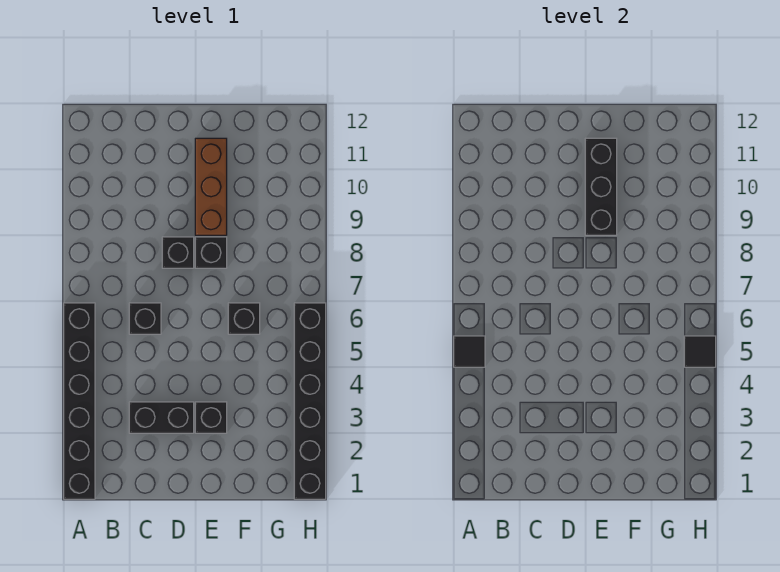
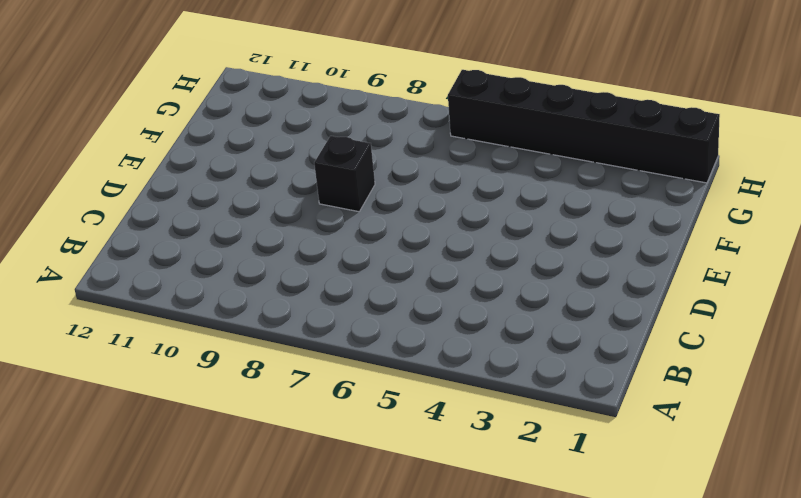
none -> black brick A1:A6 level 1
none -> black brick C3:D3 level 1
none -> black brick C6 level 1

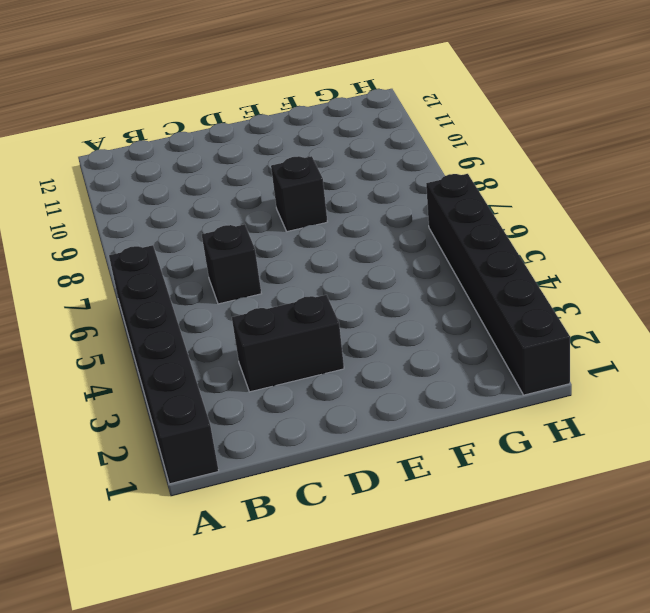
none -> black brick D8 level 1
none -> black brick E3 level 1
none -> brown brick E9:E11 level 1

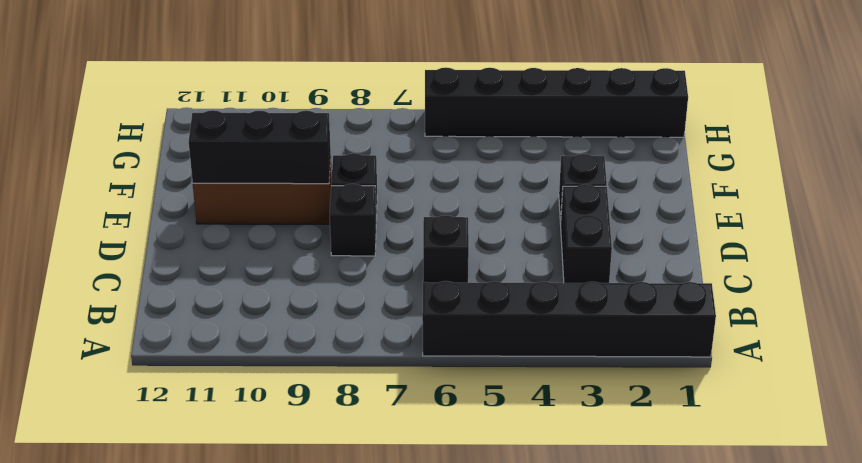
none -> black brick F6 level 1
none -> black tile A5 level 2
none -> black tile H5 level 2

